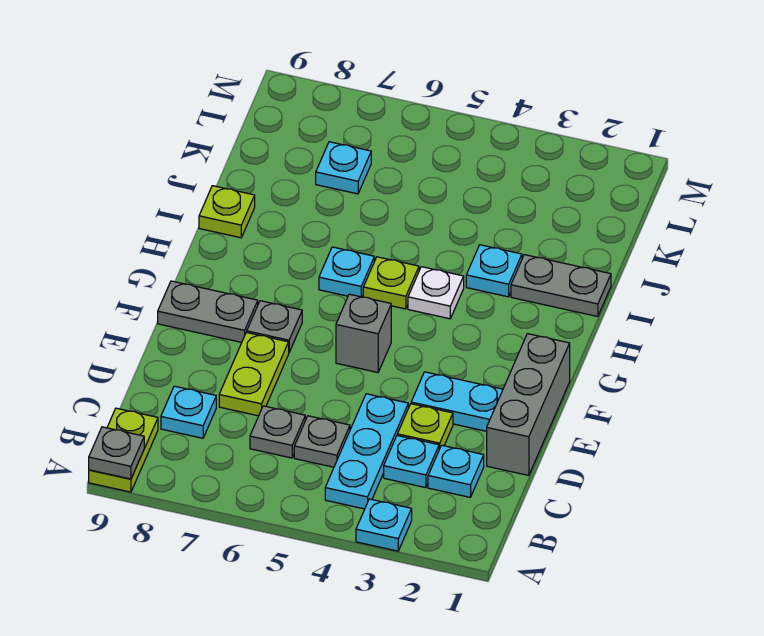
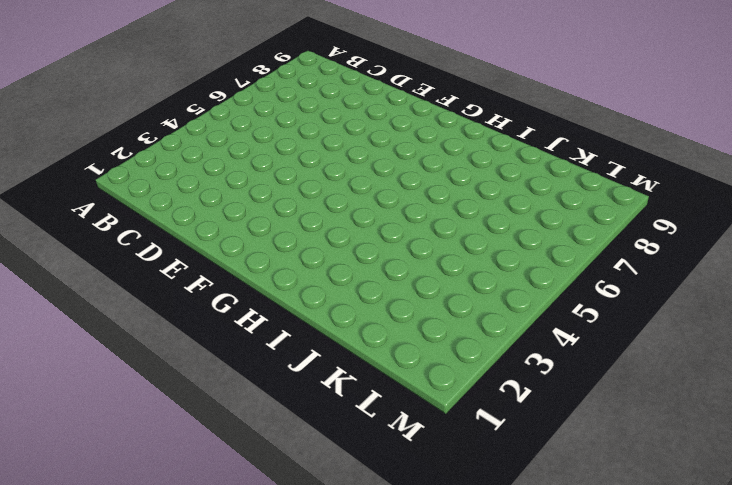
none -> cyan plate A3 level 1
none -> lime plate A9:B9 level 1
none -> cyan plate B4:D4 level 1

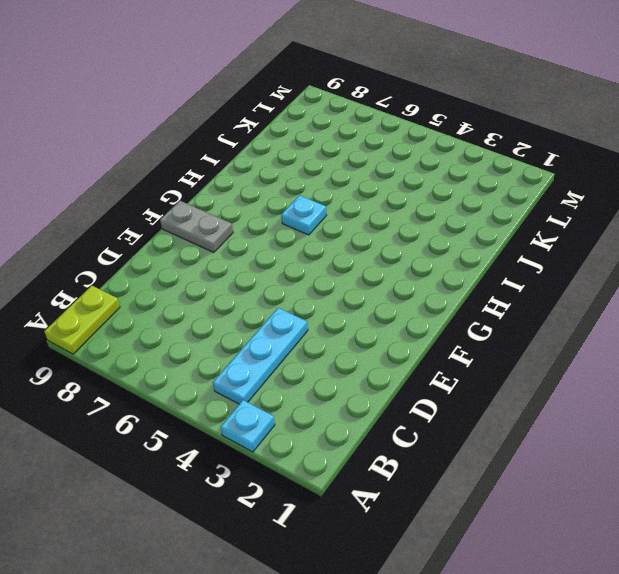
none -> cyan plate C2 level 1
none -> cyan plate C3 level 1
none -> grey plate C5 level 1

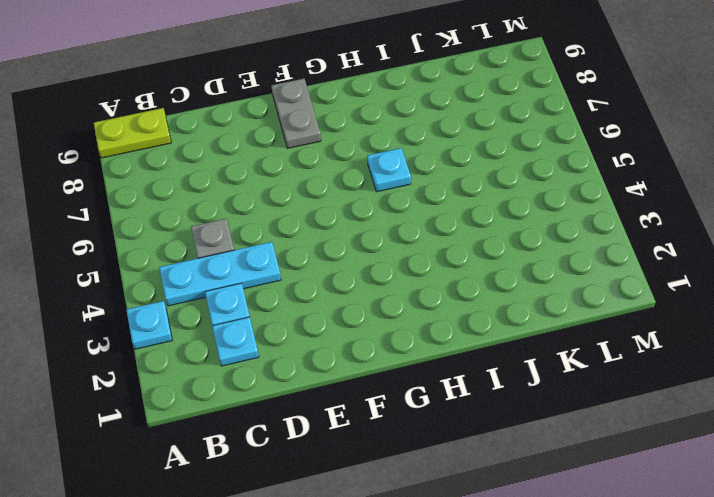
none -> grey plate C6 level 1
none -> cyan plate C8 level 1
none -> grey brick D1:F1 level 1

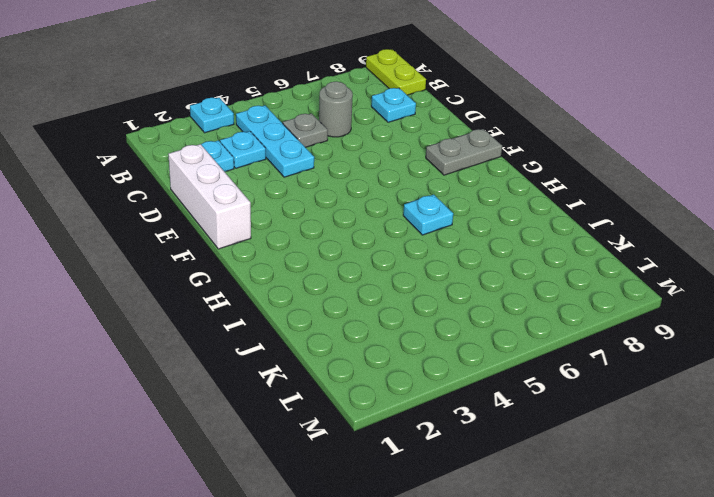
grey round brick C6 level 1 -> grey plate C6 level 1
white brick D1:F1 level 1 -> grey brick D1:F1 level 1
none -> lime plate D3 level 1
none -> lime plate D7:E7 level 1
none -> cyan plate E2:E3 level 1

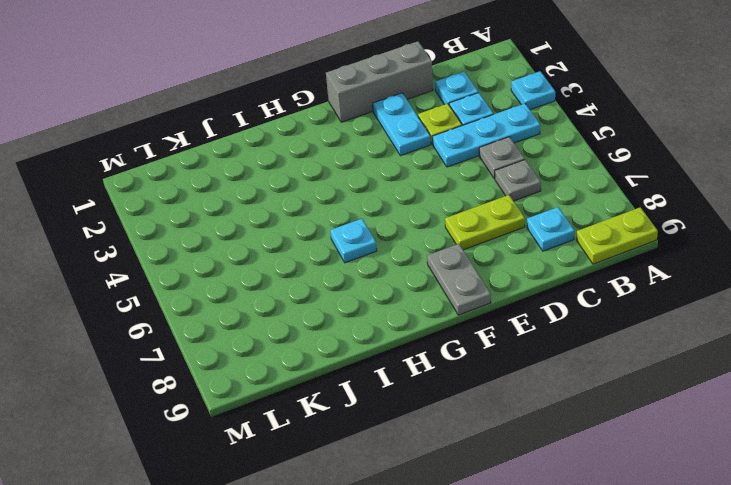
none -> grey brick F5 level 1
none -> grey plate F7 level 1
none -> white plate H4 level 1

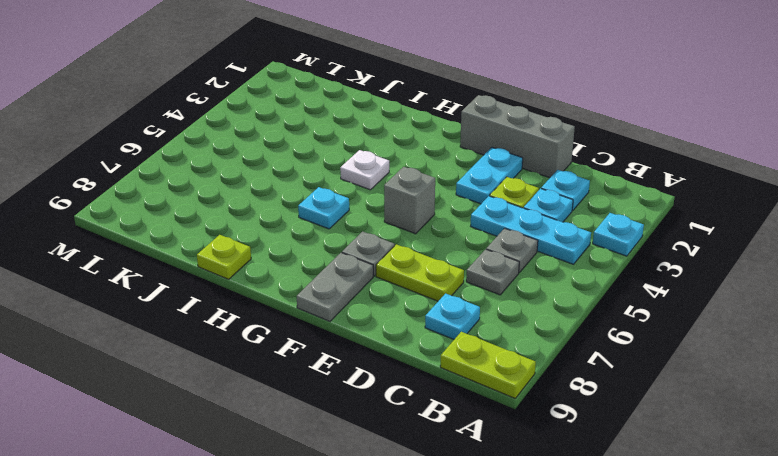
none -> lime plate H5 level 1
none -> grey plate I1:I2 level 1
none -> cyan plate I3 level 1

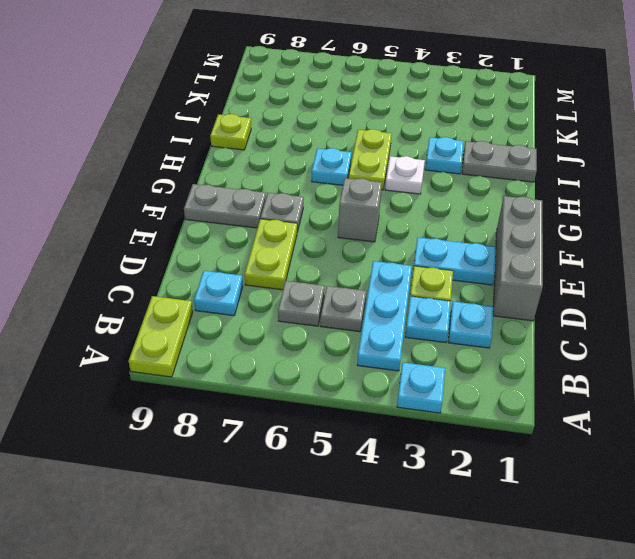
lime plate H5:I5 level 1 -> lime plate H5 level 1
none -> cyan plate K7 level 1
none -> grey plate A9 level 2

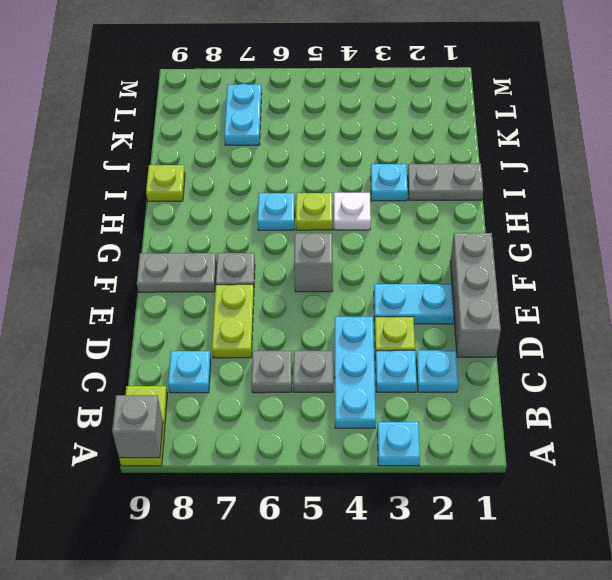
grey brick A9 level 2 -> grey plate A9 level 2
cyan plate K7:L7 level 1 -> cyan plate K7 level 1

